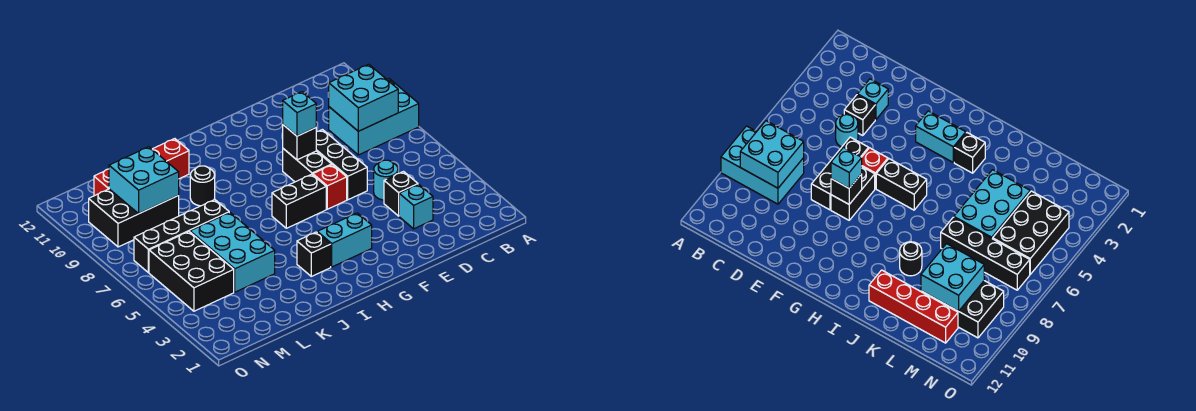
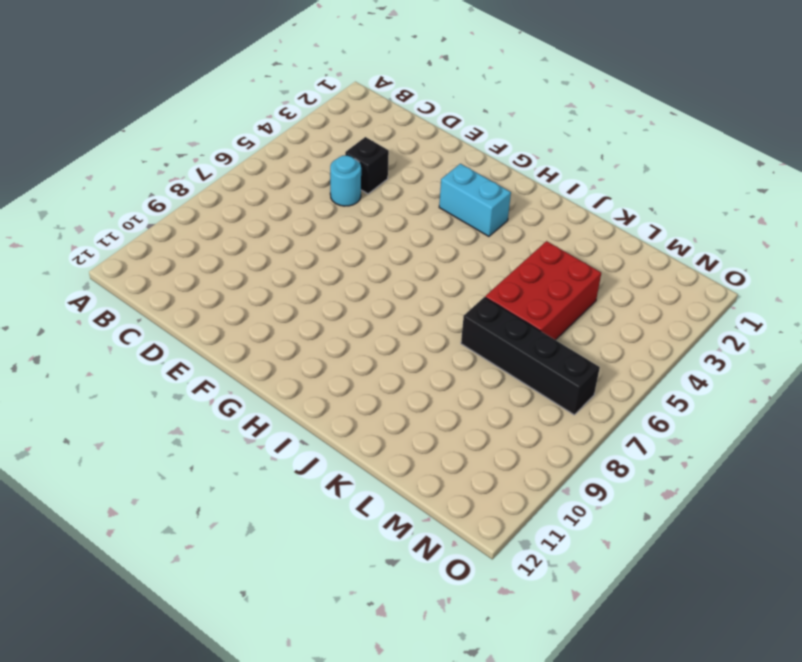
red brick K4:L6 level 1 -> cyan brick K4:L6 level 1
none -> cyan brick A8:C9 level 1
none -> cyan brick D3 level 1
none -> black brick E6:E8 level 1

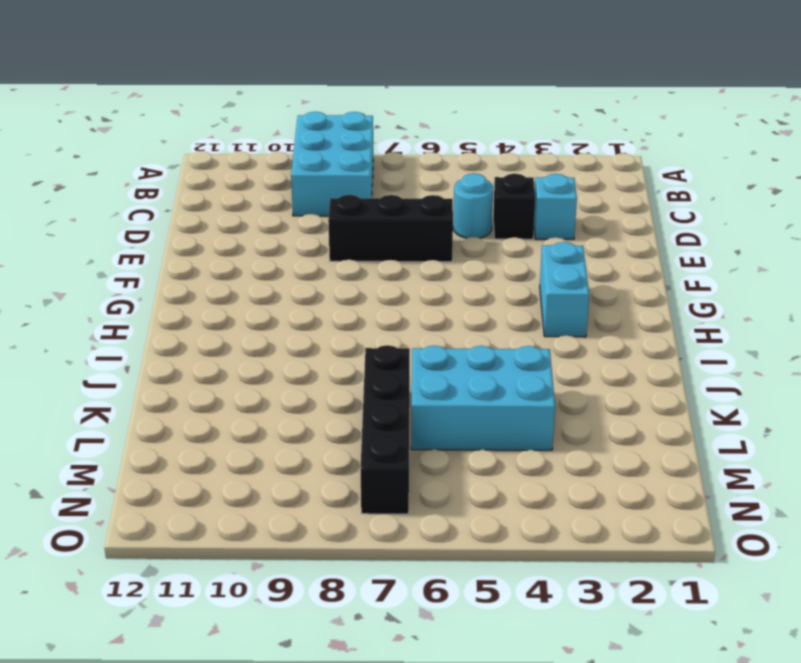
none -> red brick F6 level 1
none -> black brick F7:F8 level 1
none -> black brick G6:H6 level 1

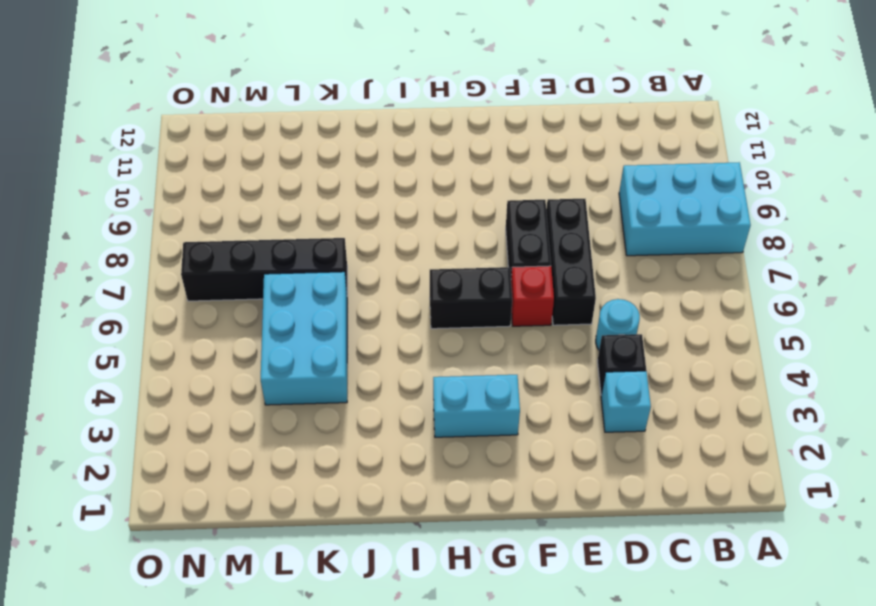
none -> black brick I3 level 1
none -> black round brick J9 level 1
none -> red brick J11:M11 level 1

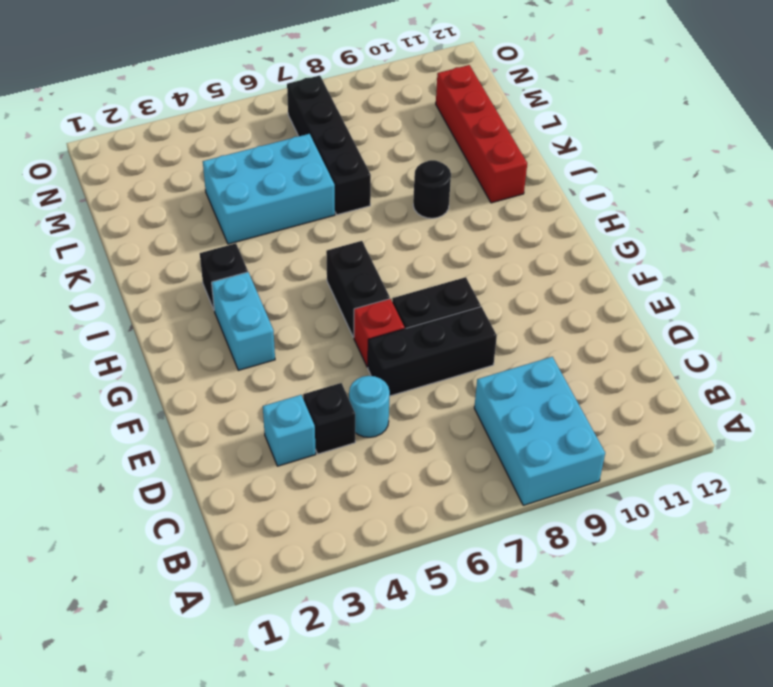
none -> black brick L9:N10 level 1
none -> black brick M4:N6 level 1
none -> cyan brick B8:C9 level 2

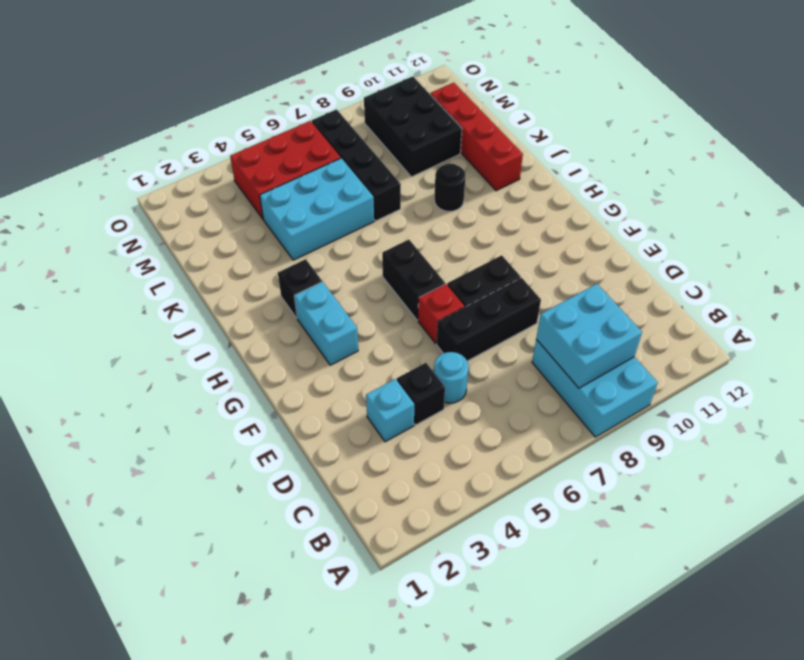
red brick M4:N6 level 1 -> black brick M4:N6 level 1
none -> black brick F8 level 2
none -> cyan brick L9:M10 level 2
none -> cyan brick F8 level 3

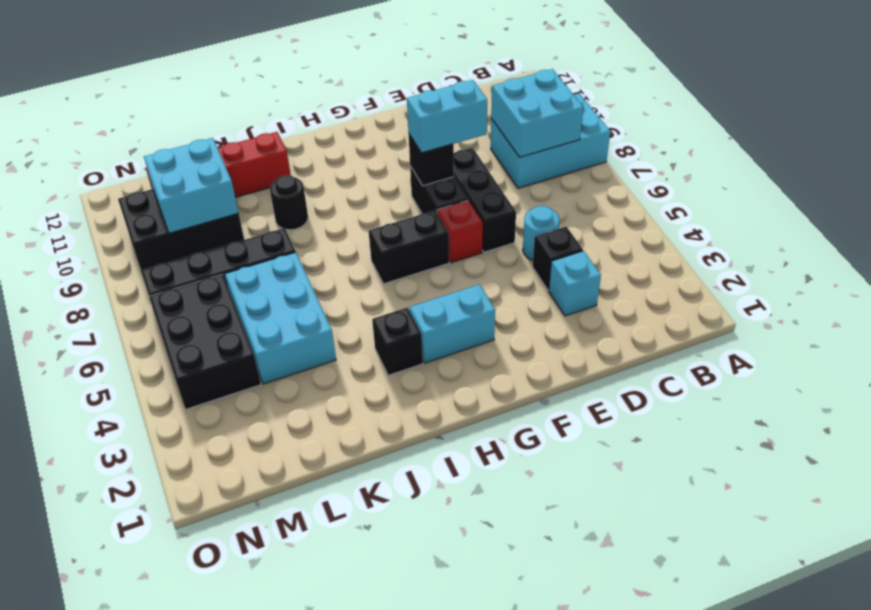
cyan brick E8:F8 level 3 -> cyan brick F8 level 3

